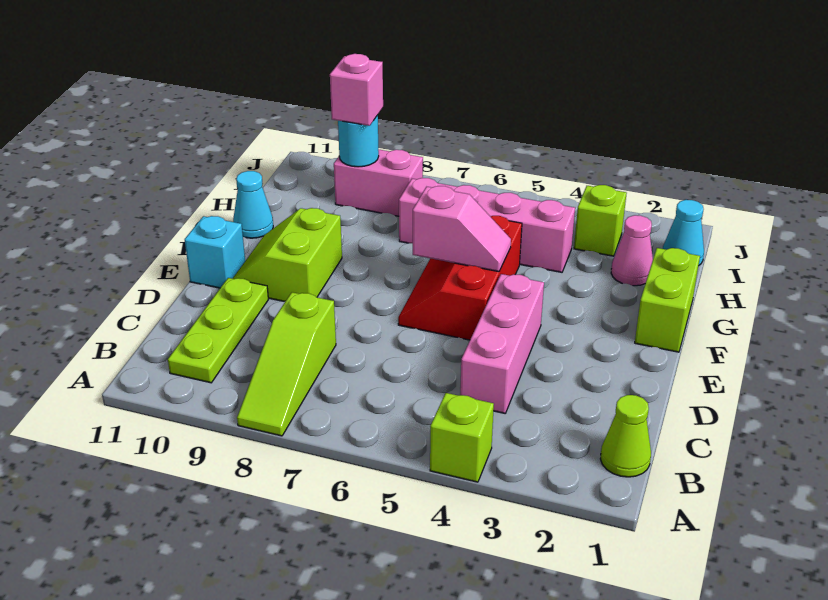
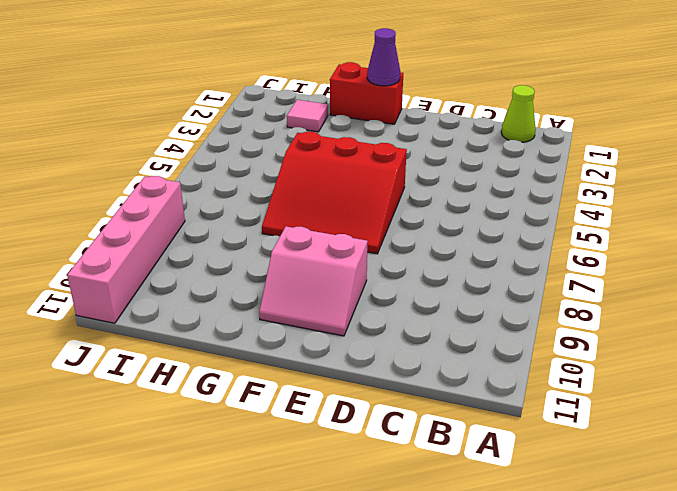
red slope E5:G7 level 1 top 5 -> red slope E5:G6 level 1 top 5
pink slope E9:F10 level 1 top 9 -> lime slope E9:F10 level 1 top 9
red brick F1:G1 level 1 -> lime brick F1:G1 level 1
purple cone F1 level 2 -> none
pink tile H2 level 1 -> pink cone H2 level 1
pink brick J8:J11 level 1 -> pink brick H4:H7 level 1
none -> lime brick A4 level 1
none -> lime slope A8:C8 level 1 top C
none -> lime plate B10:D10 level 1

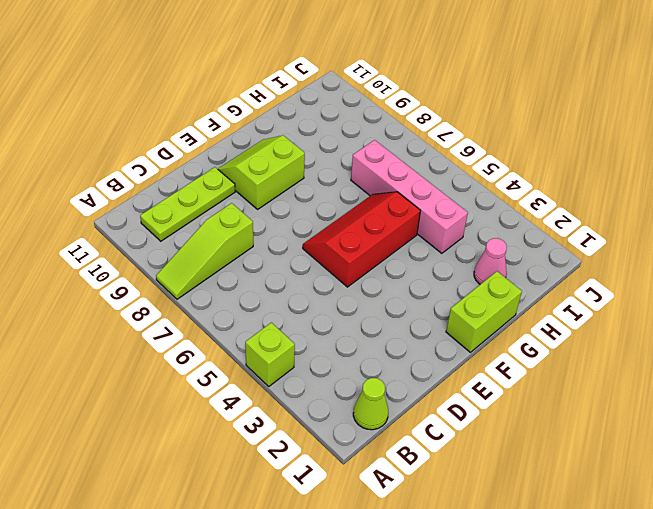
none -> pink brick C4:E4 level 1
none -> cyan brick E11 level 1
none -> cyan cone G11 level 1

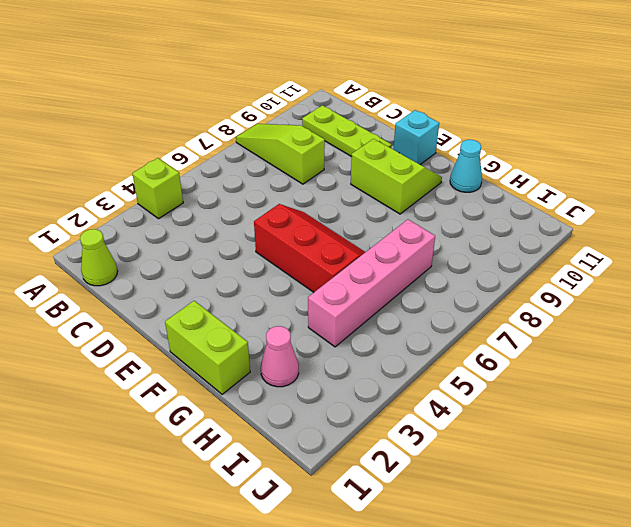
none -> pink brick C4:E4 level 1
none -> cyan cone I1 level 1
none -> lime brick I3 level 1

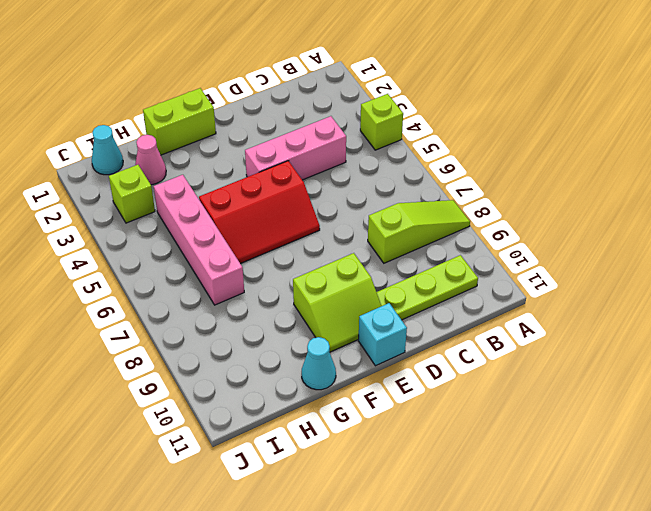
none -> lime cone B1 level 1
none -> pink brick I8:I9 level 1
none -> pink slope F5:F6 level 2 top 6

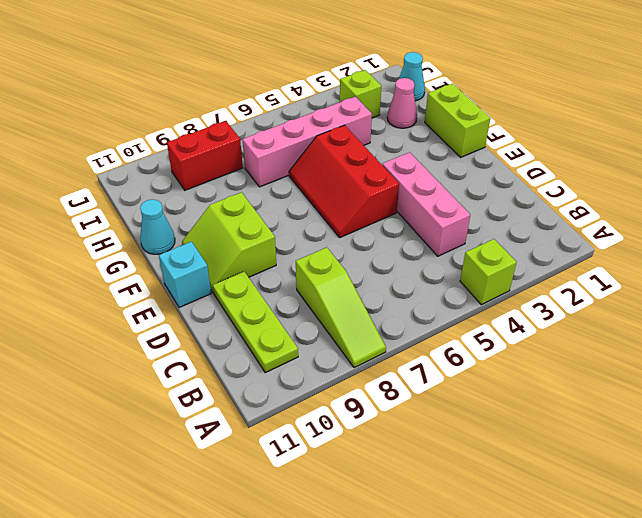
red brick I8:I9 level 1 -> pink brick I8:I9 level 1
none -> lime cone B1 level 1
none -> pink slope F5:F6 level 2 top 6
none -> cyan round brick I9 level 2

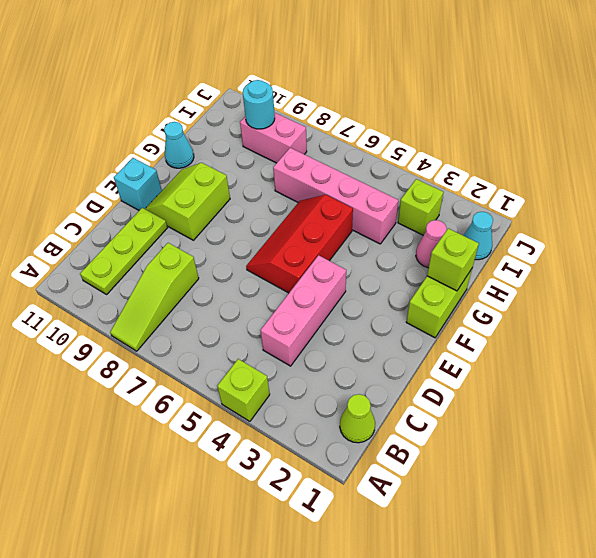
lime brick G1 level 2 -> none
none -> pink slope F5:F6 level 2 top 6
none -> pink brick I9 level 3

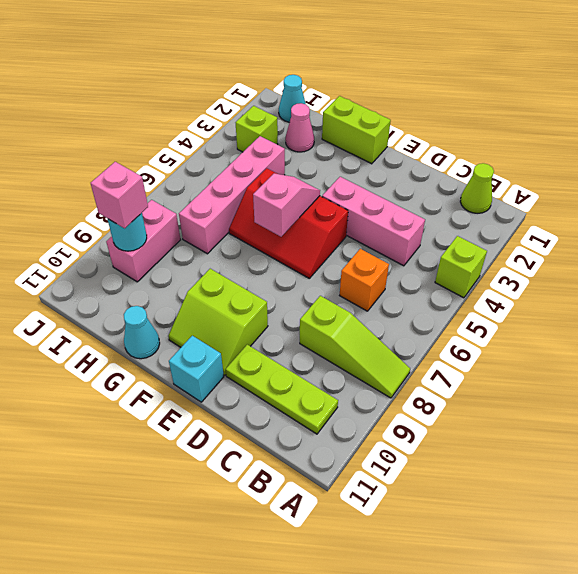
orange brick C6 level 1 -> none

